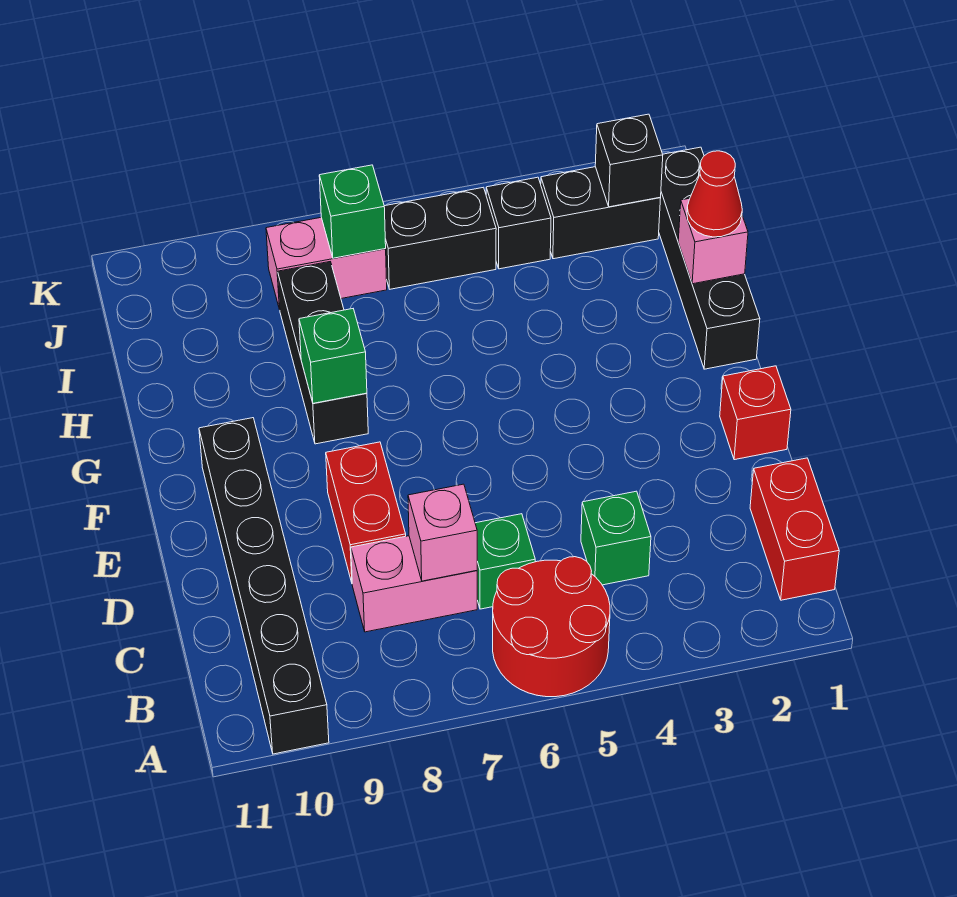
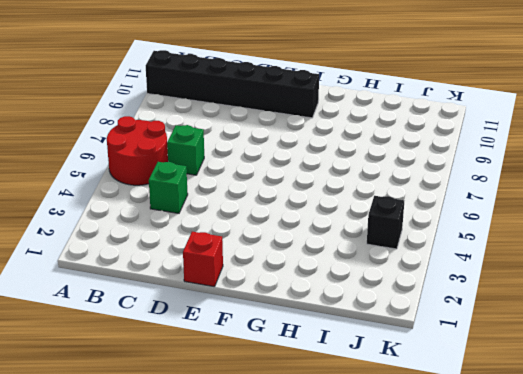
none -> red brick B1:C1 level 1
none -> pink brick C7:C8 level 1
none -> red brick D8:E8 level 1

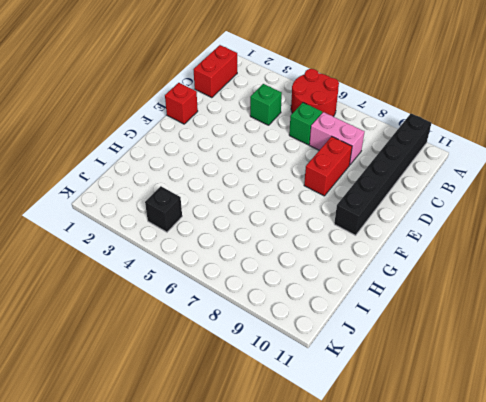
none -> black brick G1:J1 level 1
none -> black brick G8:I8 level 1
none -> black brick J2:J3 level 1

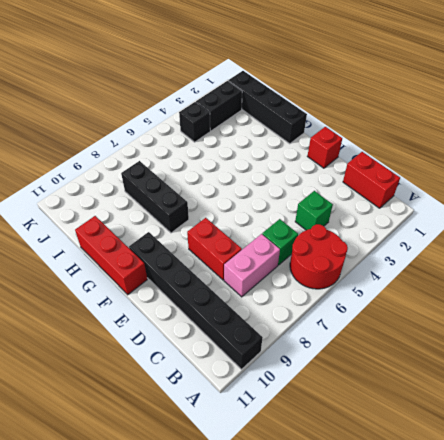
red brick F11:H11 level 1 -> none
none -> black brick J5:J6 level 1
none -> pink brick J7:J8 level 1
none -> pink brick C7 level 2

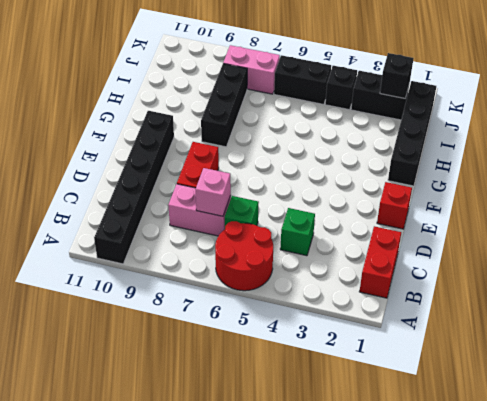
none -> green brick G8 level 2
none -> pink brick H1 level 2
none -> green brick J7 level 2

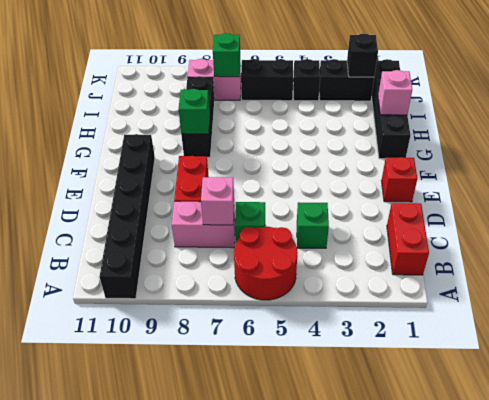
none -> red cone H1 level 3

